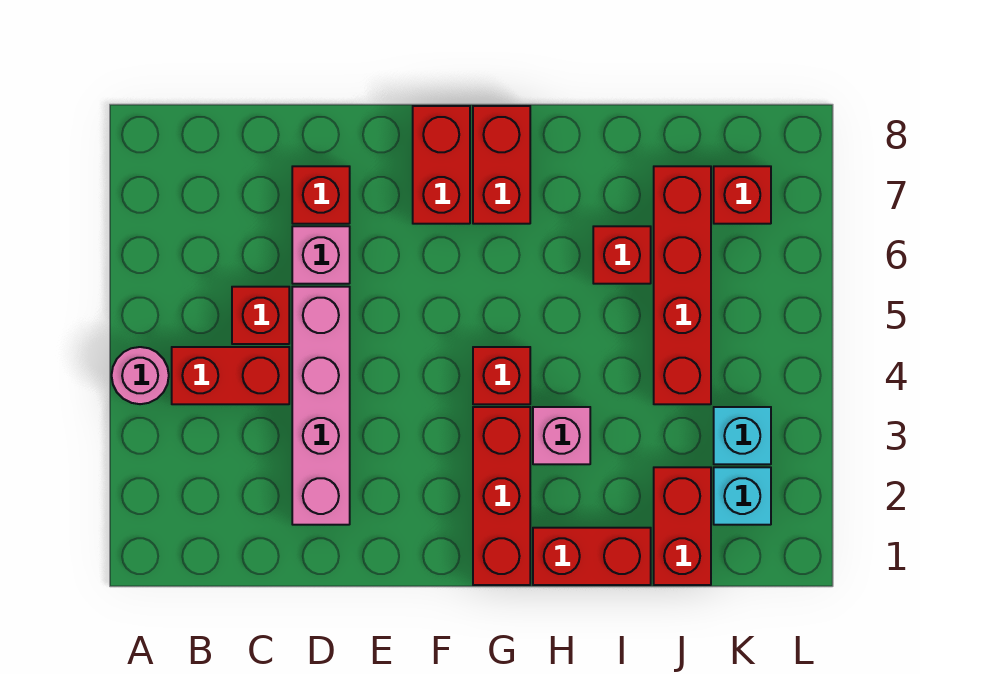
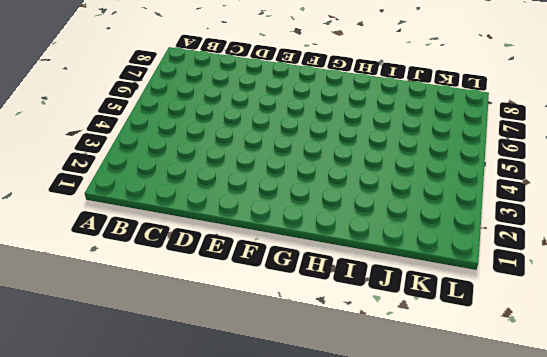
none -> pink round brick A4 level 1
none -> red brick B4:C4 level 1
none -> red brick C5 level 1

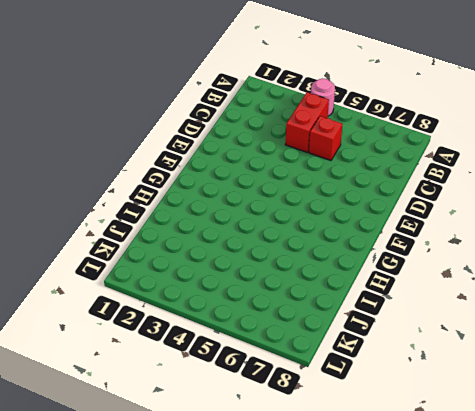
none -> pink brick D2:D5 level 1
none -> pink brick D6 level 1
none -> red brick D7 level 1

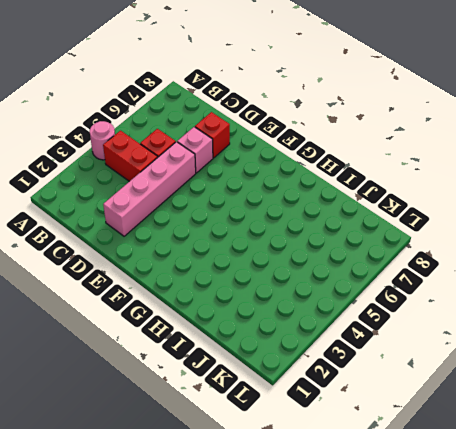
none -> red brick F7:F8 level 1
none -> red brick G1:G3 level 1
none -> red brick G4 level 1

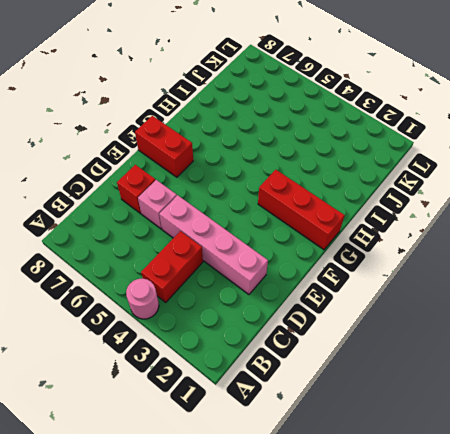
none -> red brick C5 level 1
none -> red brick G4 level 1
none -> red brick G7:G8 level 1

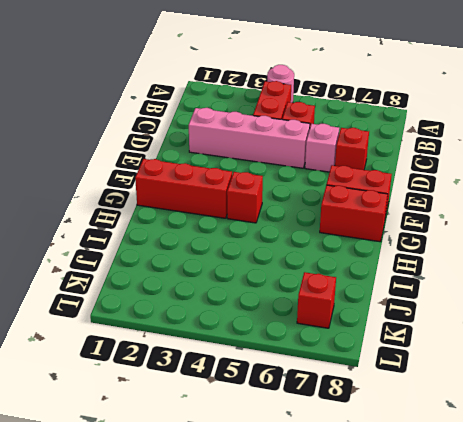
none -> red brick H1:I1 level 1
none -> pink brick H3 level 1
none -> red brick I6 level 1

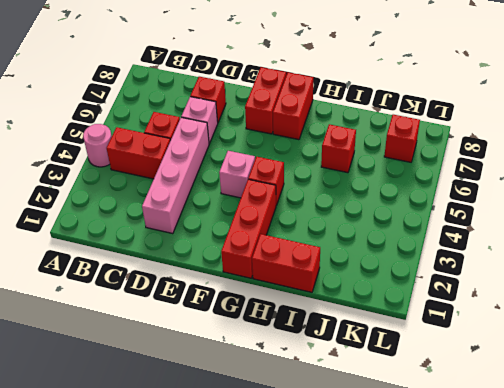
pink brick F4 level 1 -> pink brick H3 level 1
none -> red brick J1:J2 level 1
none -> red brick J4:J7 level 1
none -> cyan brick K2 level 1

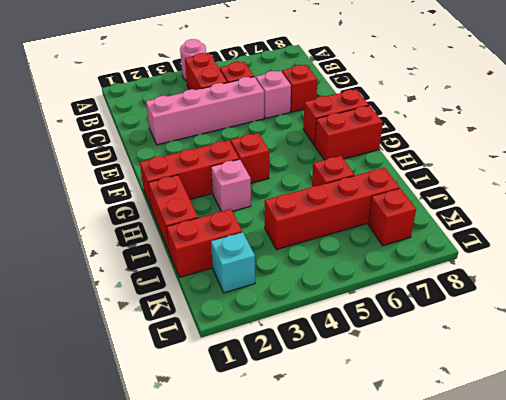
none -> cyan brick K3 level 1

